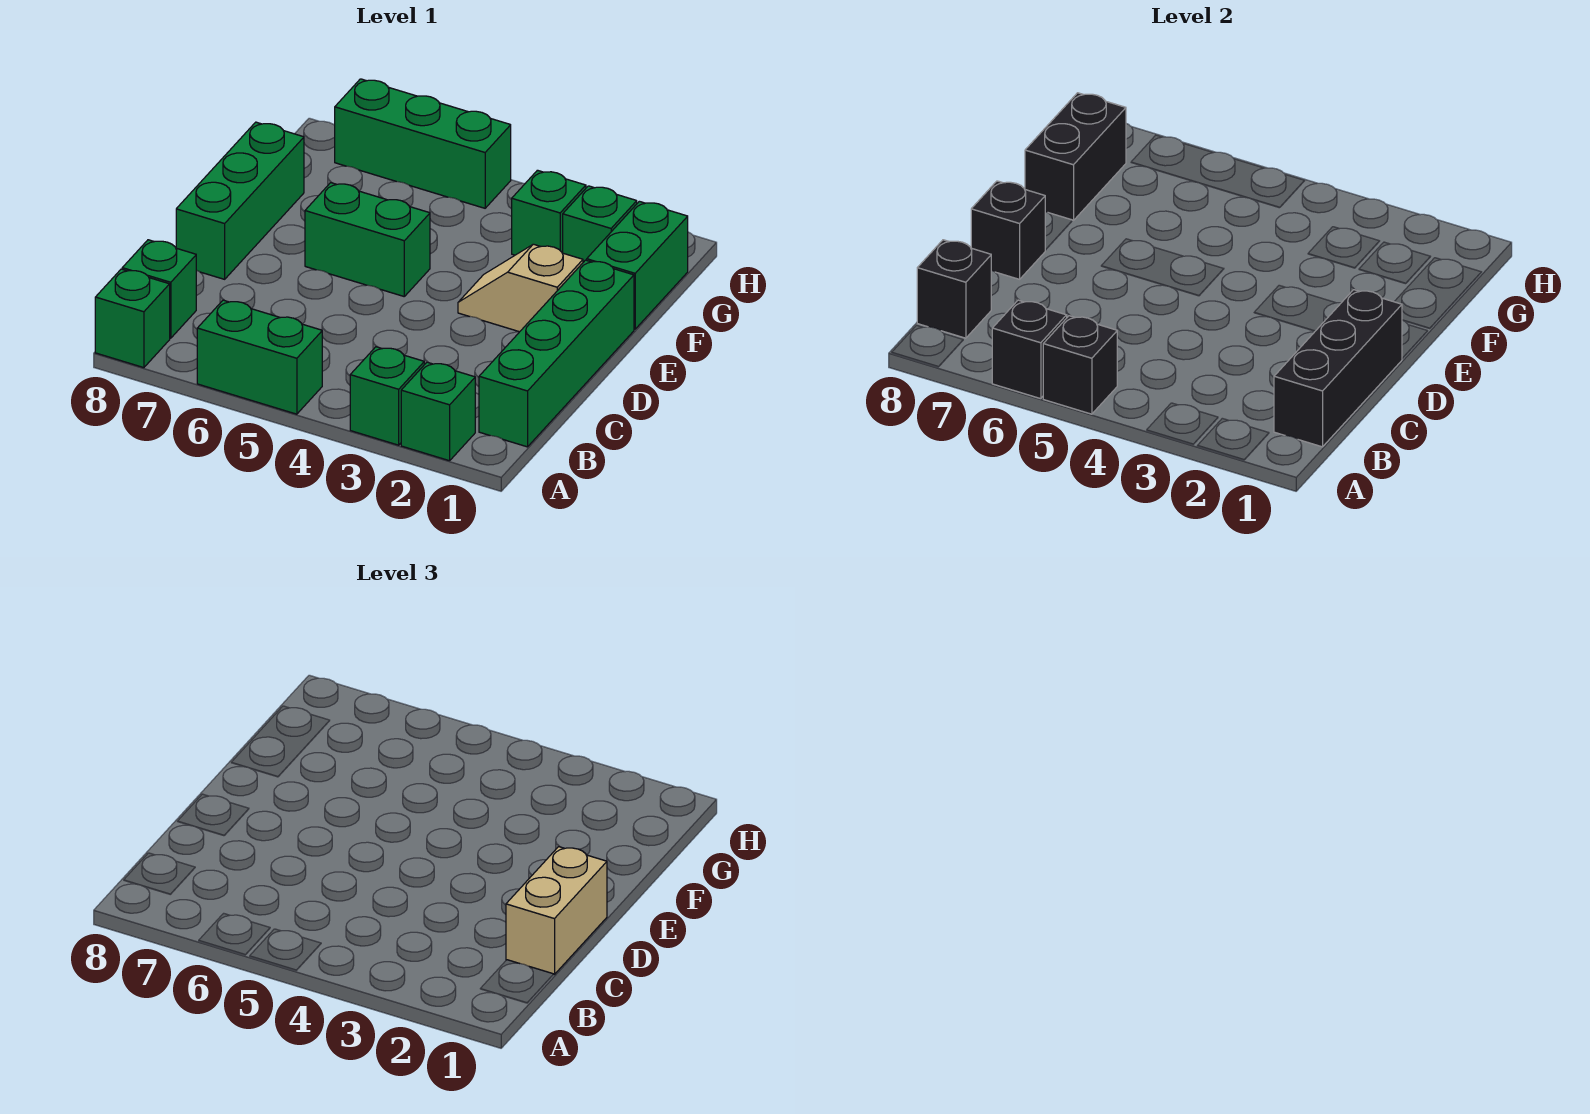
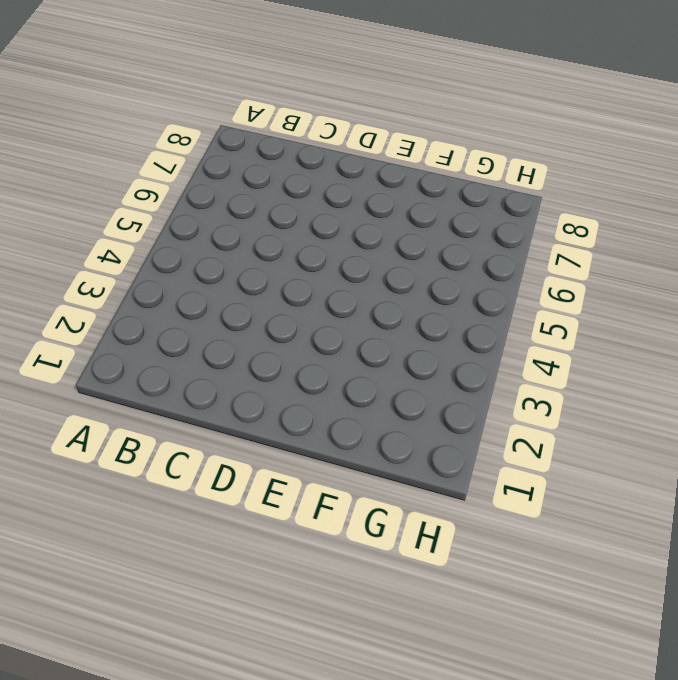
none -> green brick A2 level 1
none -> green brick A3 level 1
none -> green brick A5:A6 level 1

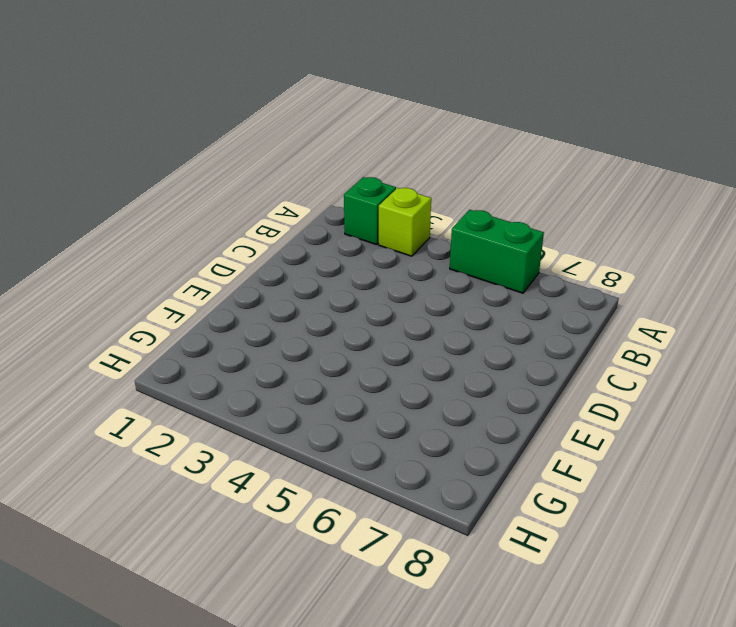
lime brick A3 level 1 -> green brick A3 level 1
none -> green brick A8 level 1
none -> green brick B1:E1 level 1
none -> green brick B8 level 1

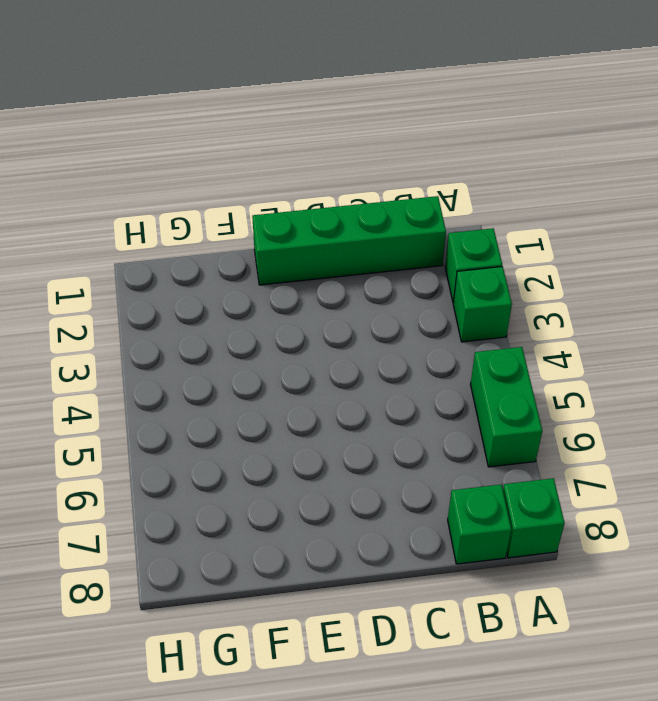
none -> green brick D8:F8 level 1
none -> tan slope E2:E3 level 1 top 2
none -> green brick E5:E6 level 1

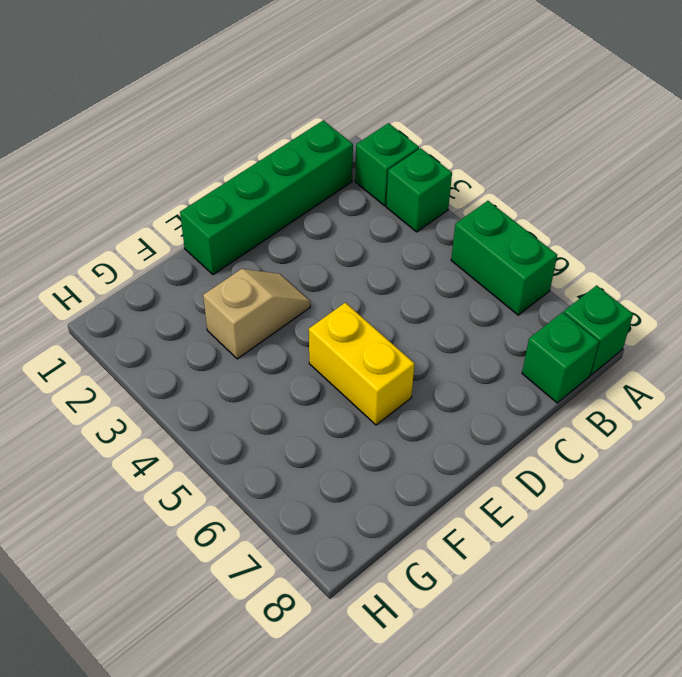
tan slope E3:F3 level 1 top F -> tan slope E2:E3 level 1 top 2
yellow brick E5:E6 level 1 -> green brick E5:E6 level 1
none -> green brick D8:F8 level 1
none -> green brick F1:G1 level 1
none -> green brick G2 level 1

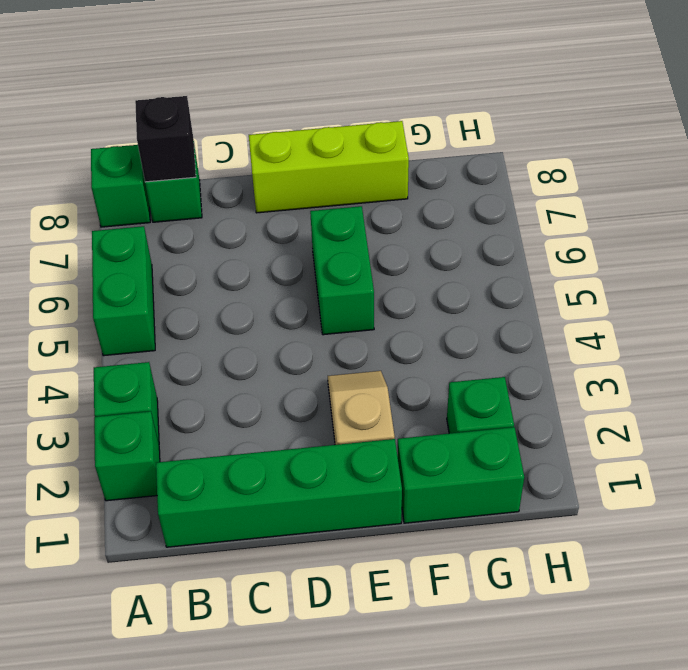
lime brick D8:F8 level 1 -> green brick D8:F8 level 1
none -> green brick G3 level 1
none -> green brick H5:H7 level 1
none -> black brick A5 level 2

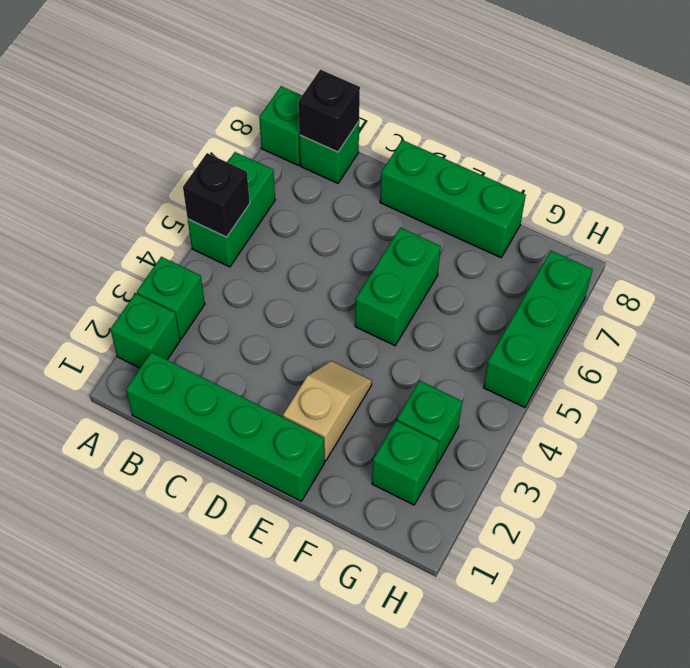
none -> green brick F1:G1 level 1
none -> black brick A6 level 2
none -> black brick B1:D1 level 2

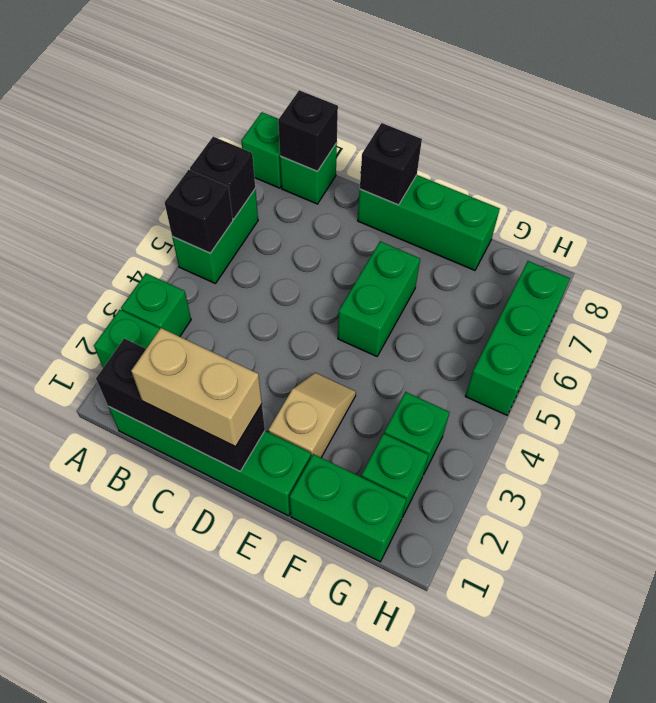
none -> black brick F8:G8 level 2

